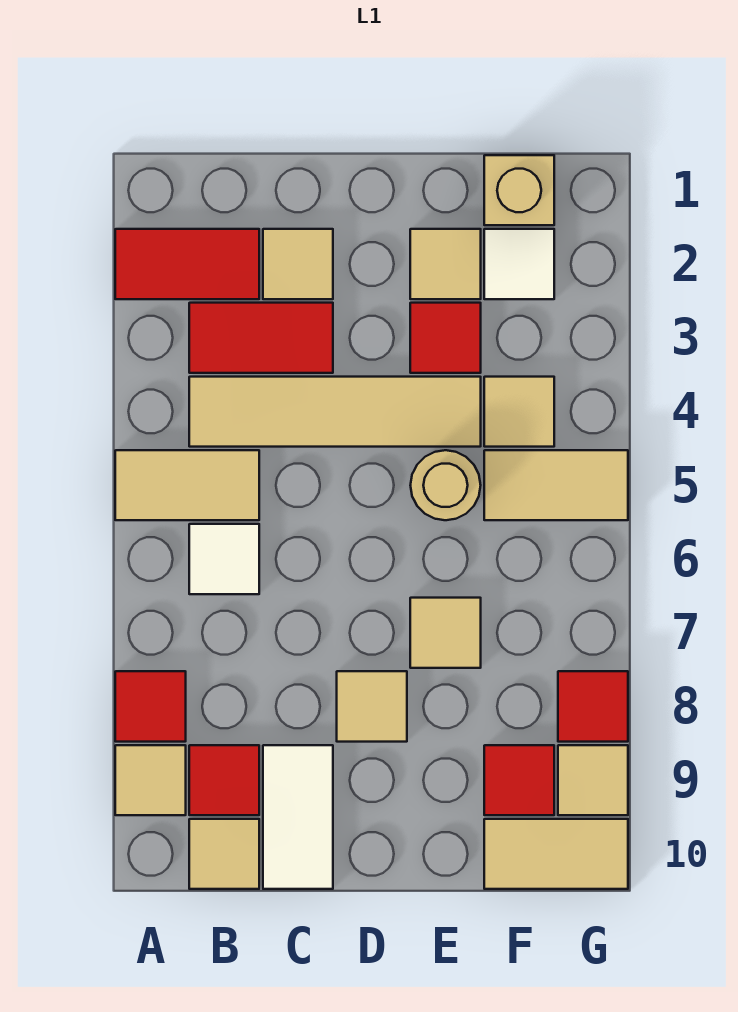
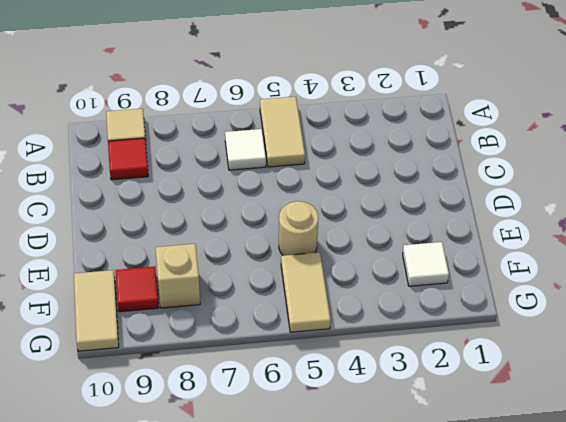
tan brick F8 level 1 -> tan brick F1 level 1
none -> red tile A2:B2 level 1
none -> red tile A8 level 1
none -> red tile B3:C3 level 1

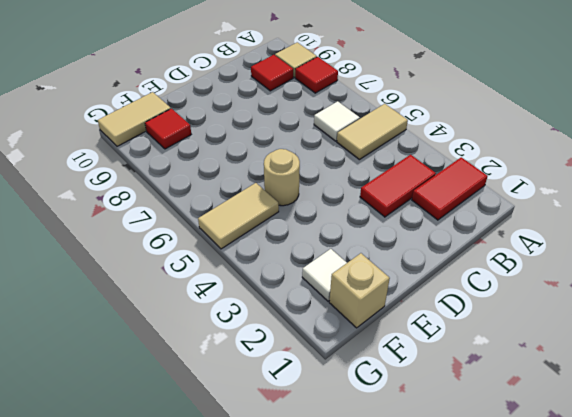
none -> tan tile B4:E4 level 1
none -> tan tile B10 level 1
none -> tan tile C2 level 1

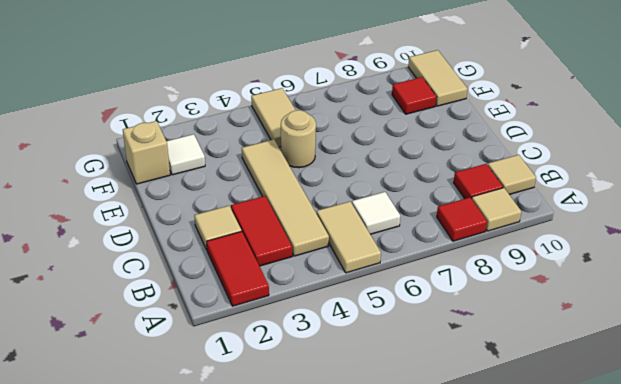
none -> white tile C9:C10 level 1
none -> tan tile D8 level 1
none -> tan tile E2 level 1

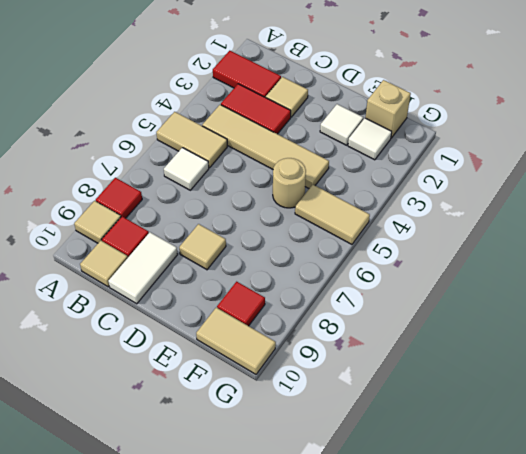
white tile E2 level 1 -> tan tile E2 level 1
none -> red tile E3 level 1
none -> tan tile E7 level 1
none -> tan tile F4 level 1

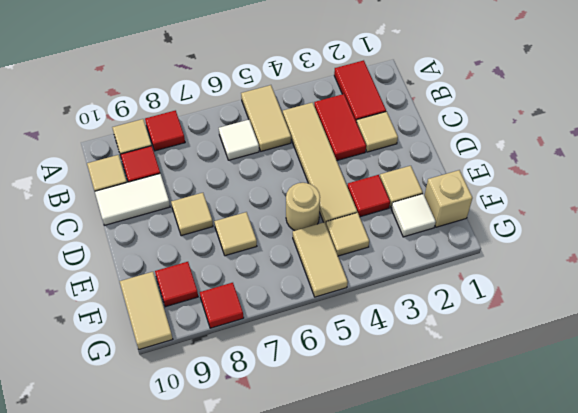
none -> tan tile G9 level 1

